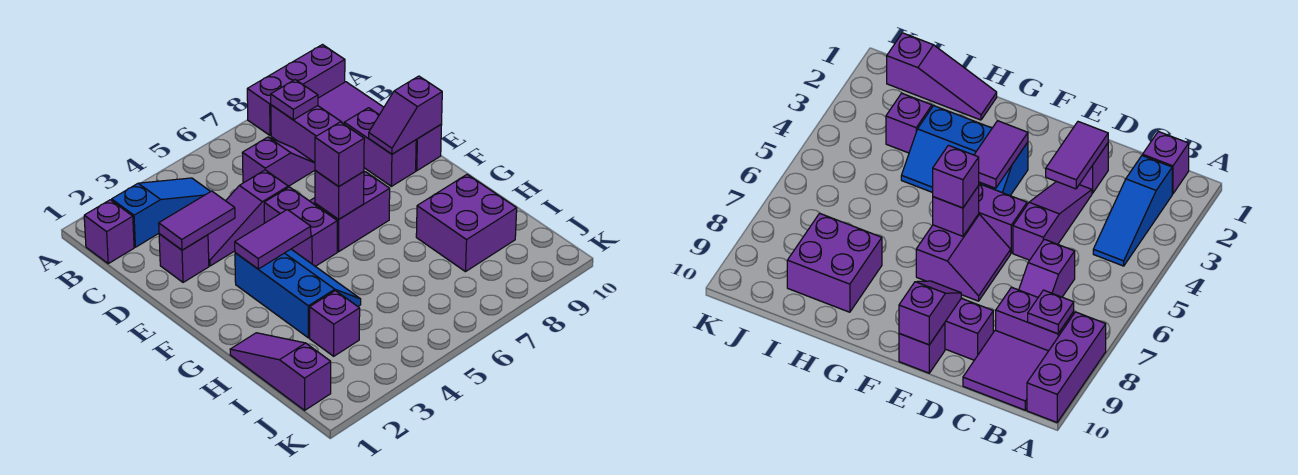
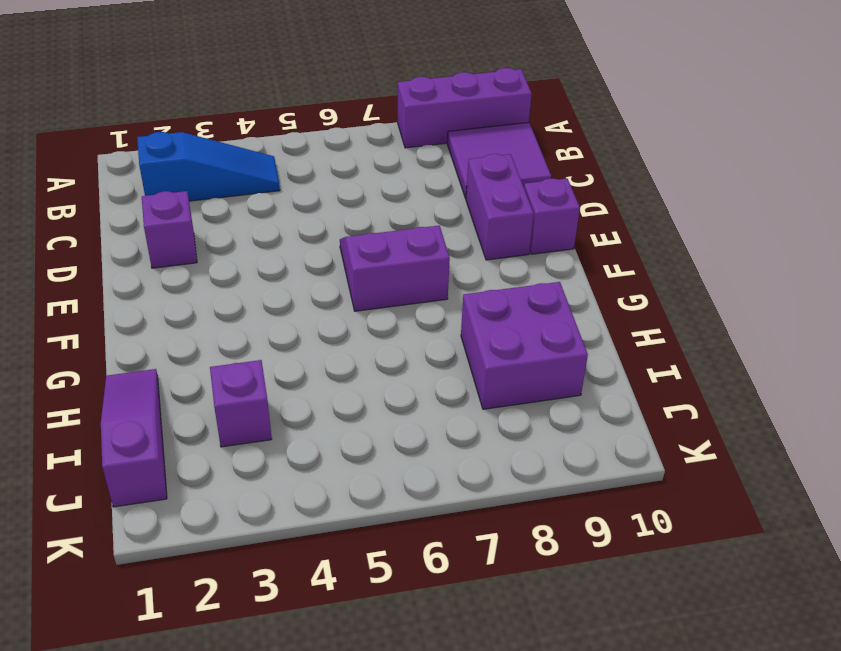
none -> purple brick B1 level 1
none -> purple brick B8:C8 level 1
none -> purple slope C6:C7 level 1 top 6

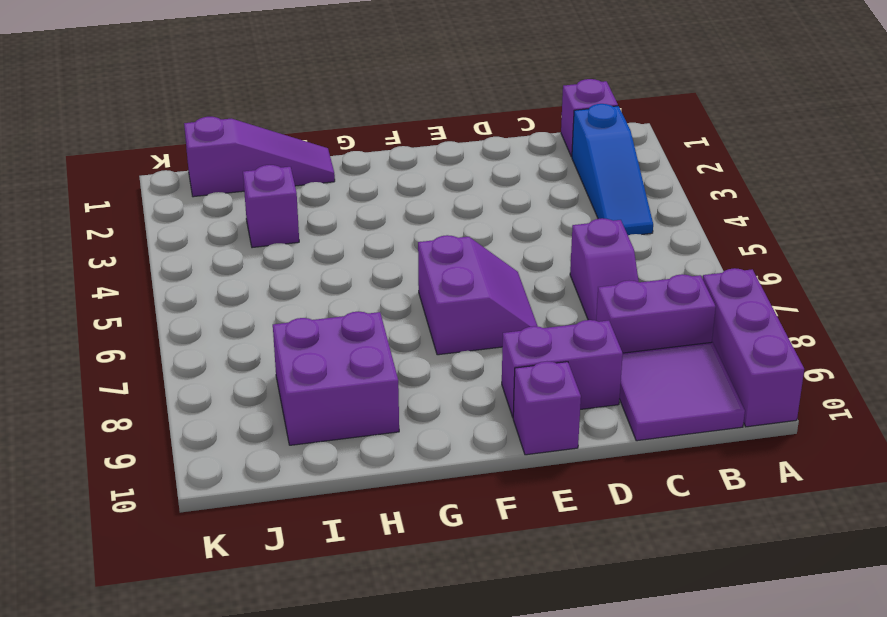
none -> purple brick D2 level 1
none -> purple slope D3:D5 level 1 top 5
none -> purple brick E5:F5 level 1

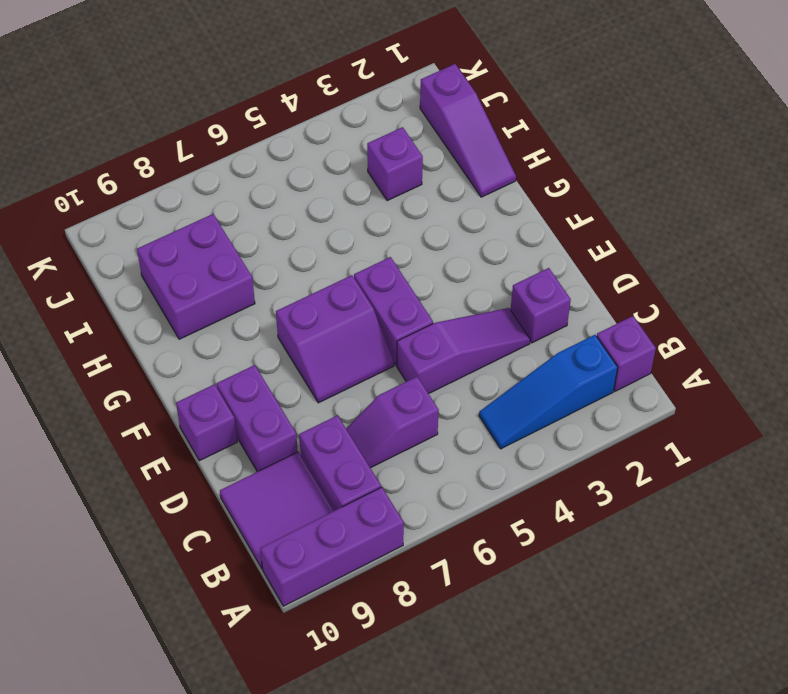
none -> blue slope F3:H4 level 1 top 3
none -> purple plate B8 level 2
none -> purple tile D2:D3 level 2

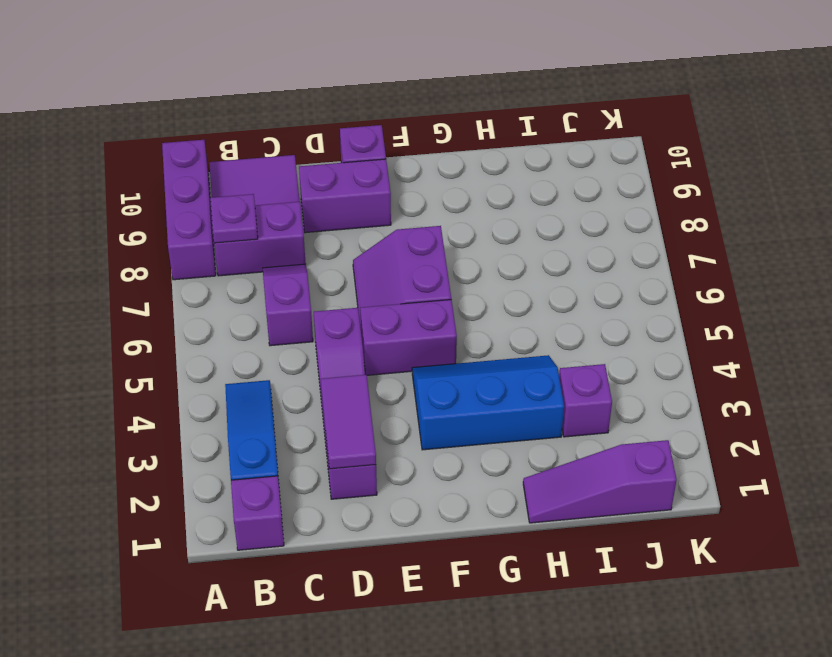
none -> purple brick H8:I9 level 1
none -> purple slope E9:E10 level 2 top 10
none -> purple tile F3:F4 level 2

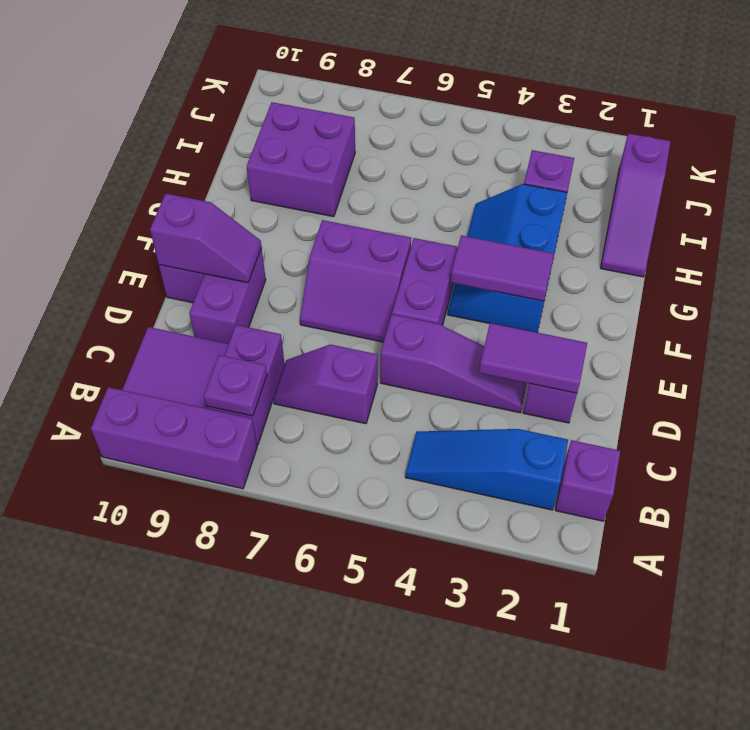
none -> purple brick F6 level 2
none -> purple brick F6 level 3

